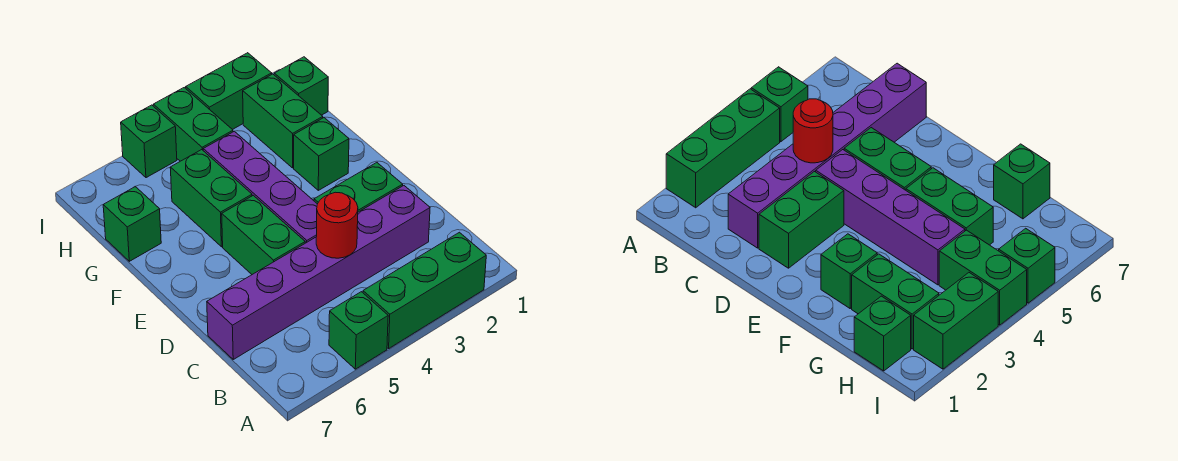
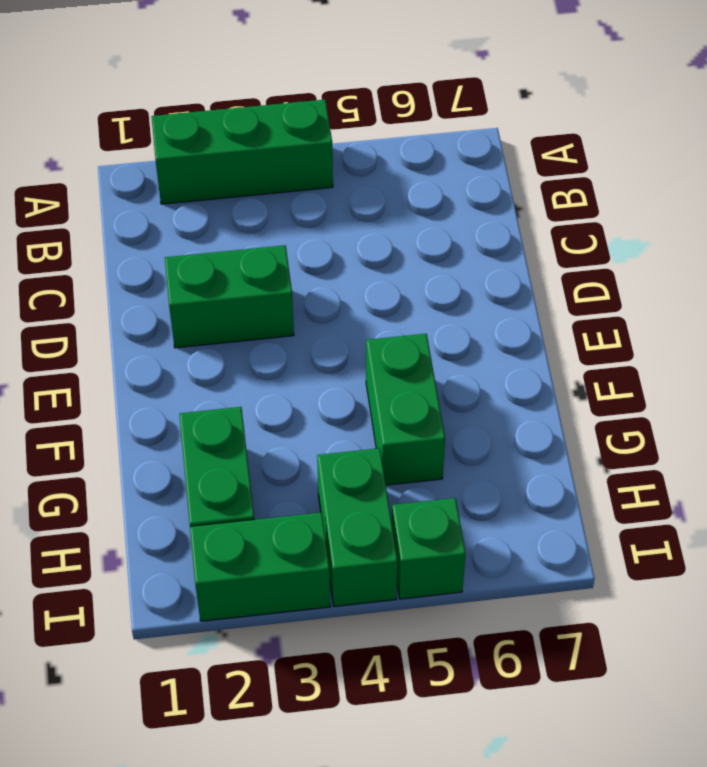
none -> green brick A5 level 1
none -> purple brick C2:C7 level 1
none -> purple brick D4:G4 level 1

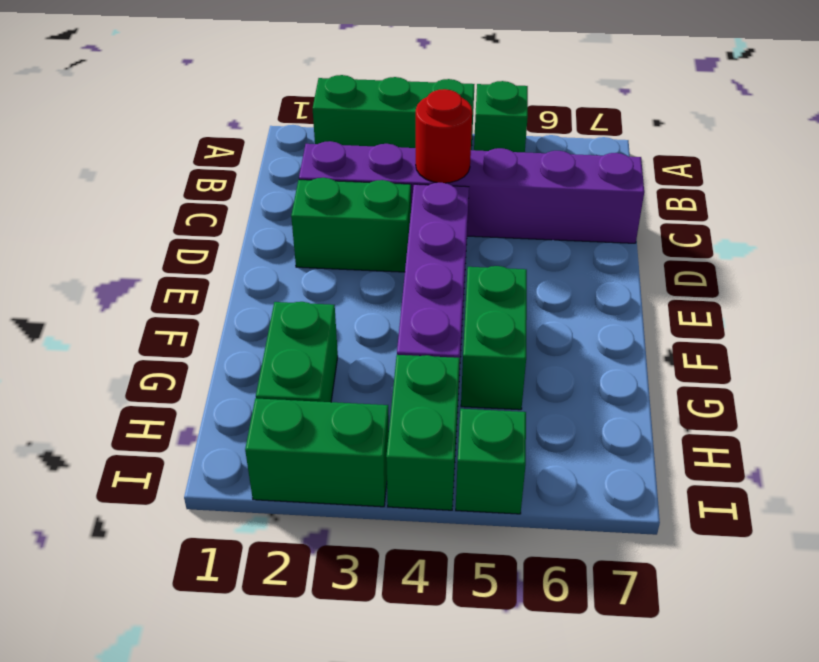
none -> green brick D5:E5 level 1
none -> green brick F2 level 1
none -> green brick G7 level 1

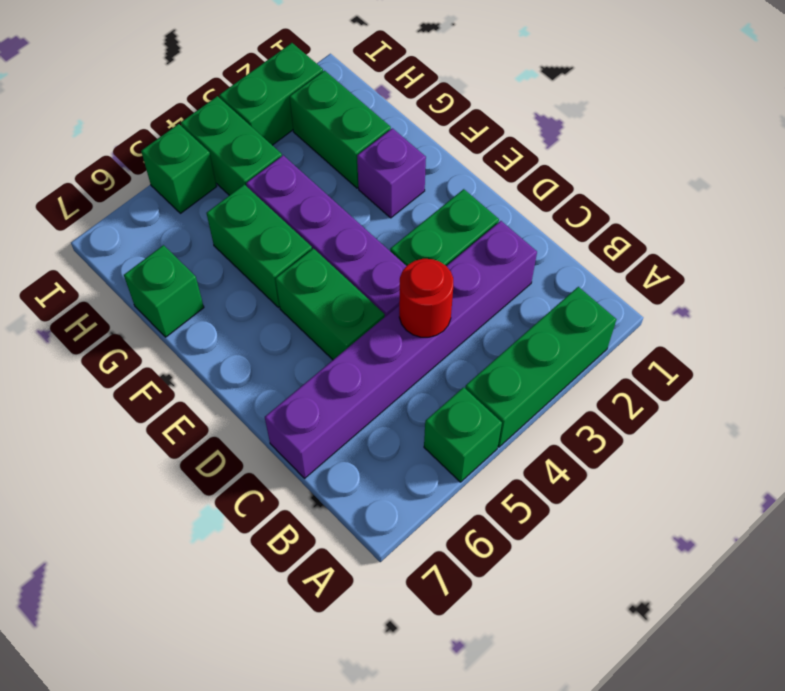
purple brick F2 level 1 -> green brick F2 level 1
none -> green brick H1 level 1

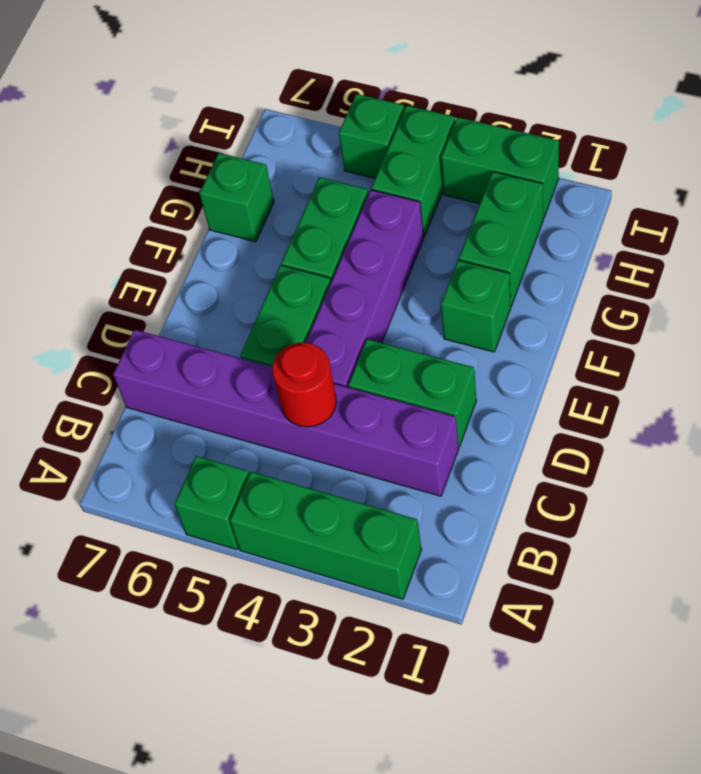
none -> green brick H1 level 1

